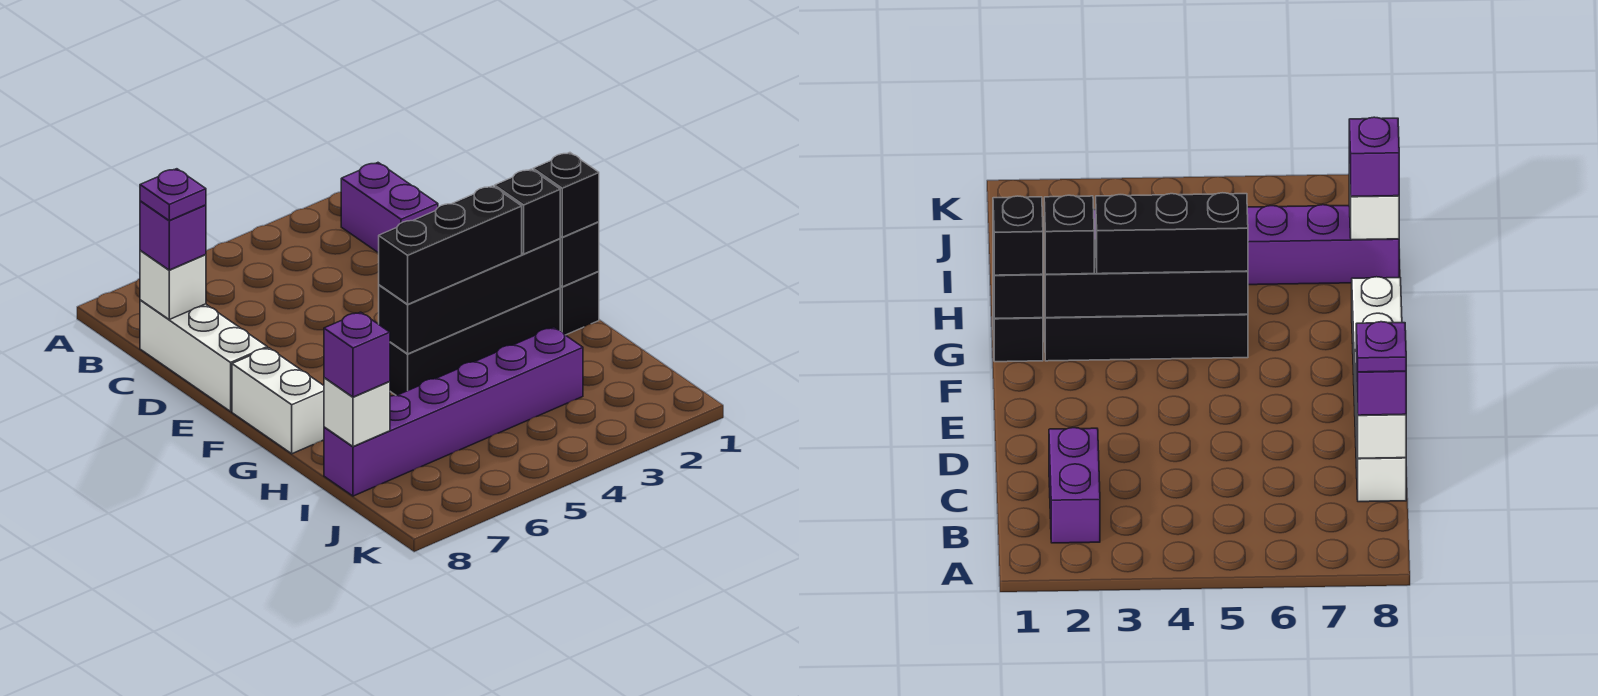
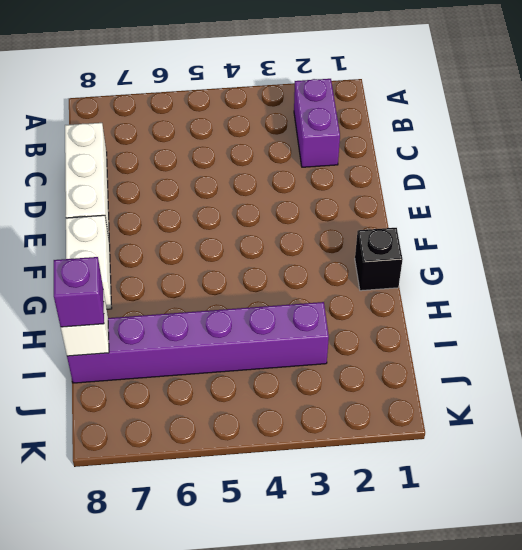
none -> black brick G2:G5 level 1
none -> white brick C8 level 2
none -> black brick G1 level 2

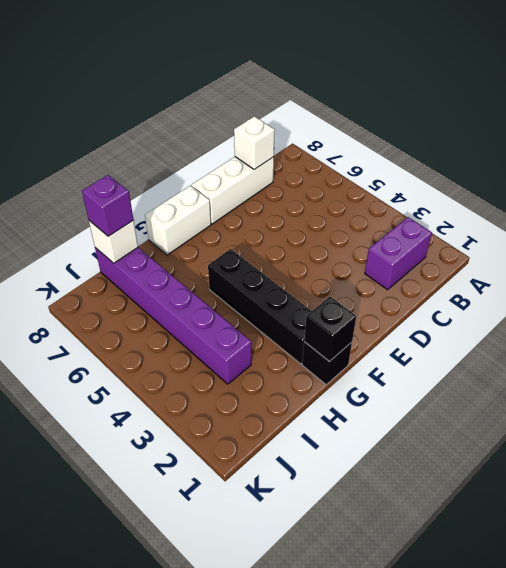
none -> black brick G2:G5 level 2
none -> purple brick C8 level 3
none -> black brick G1 level 3

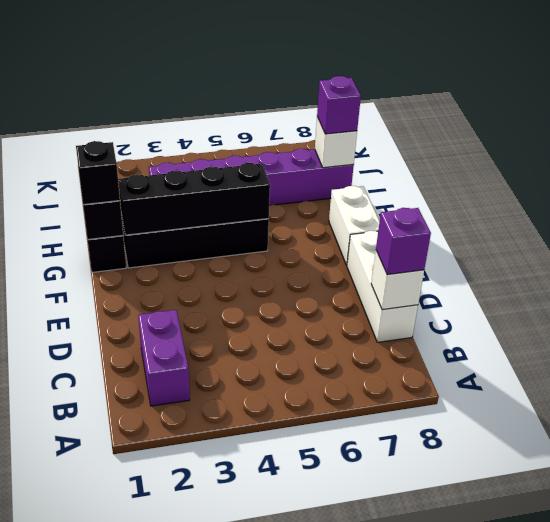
none -> black brick G2 level 3
none -> black brick G3:G5 level 3
none -> purple plate C8 level 4

